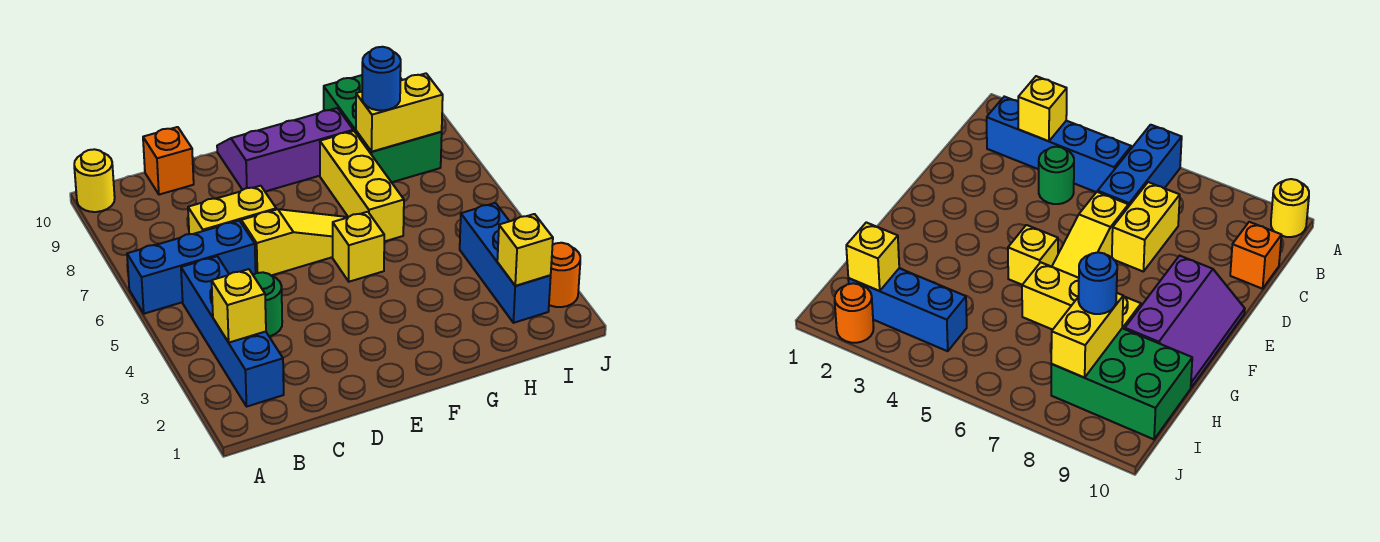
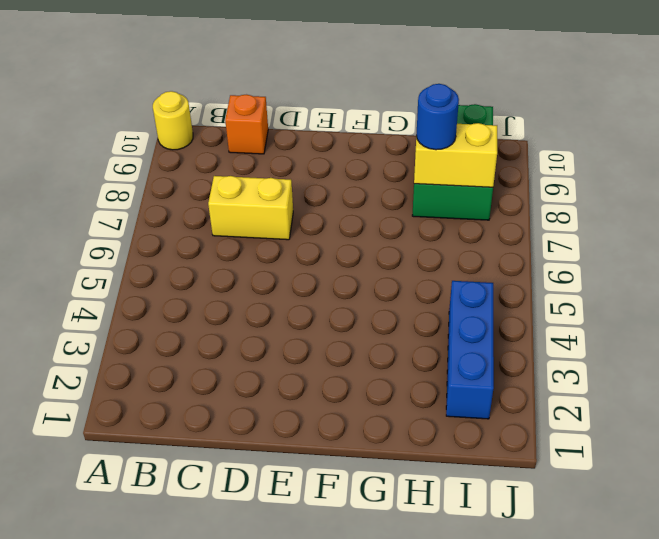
none -> blue brick A6:C6 level 1
none -> blue brick B2:B5 level 1
none -> green round brick C4 level 1

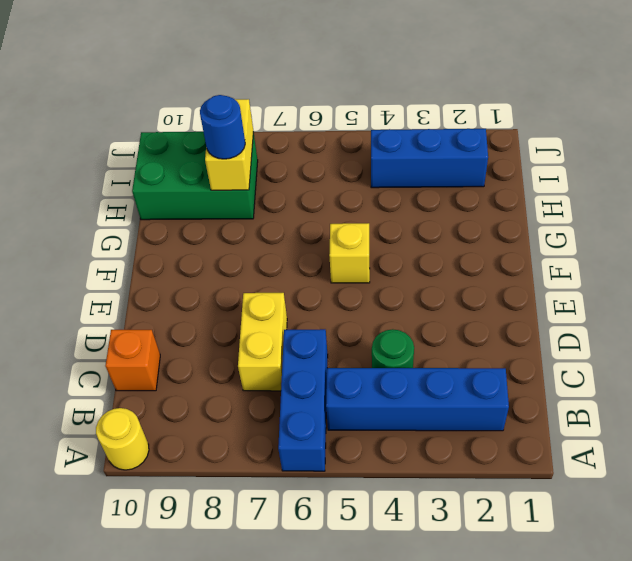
none -> yellow slope D6:F6 level 1 top D
none -> purple slope E9:G10 level 1 top 9
none -> yellow brick G6:G8 level 1

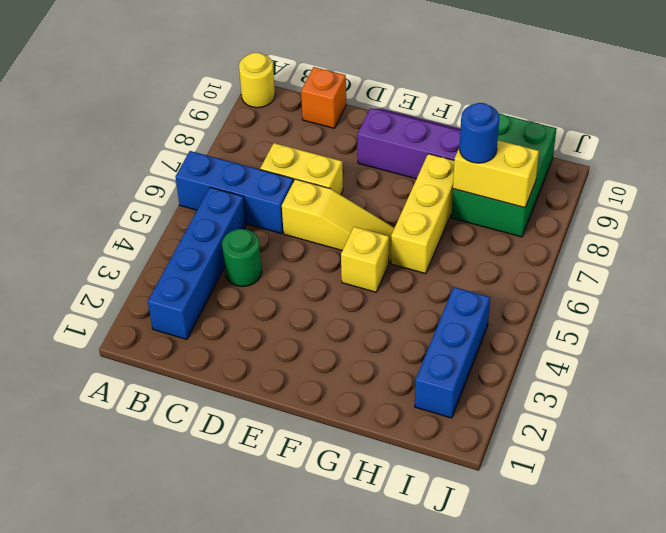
none -> orange round brick J2 level 1
none -> yellow brick B3 level 2
none -> yellow brick I2 level 2

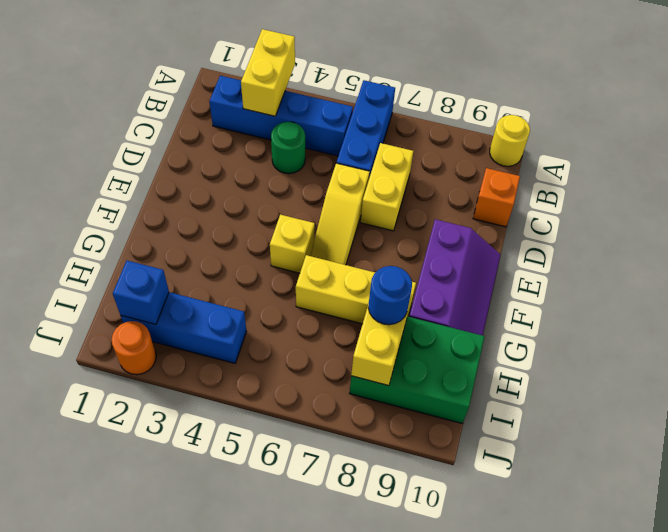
yellow brick A3:B3 level 2 -> yellow brick B3 level 2
blue brick I2 level 2 -> yellow brick I2 level 2

